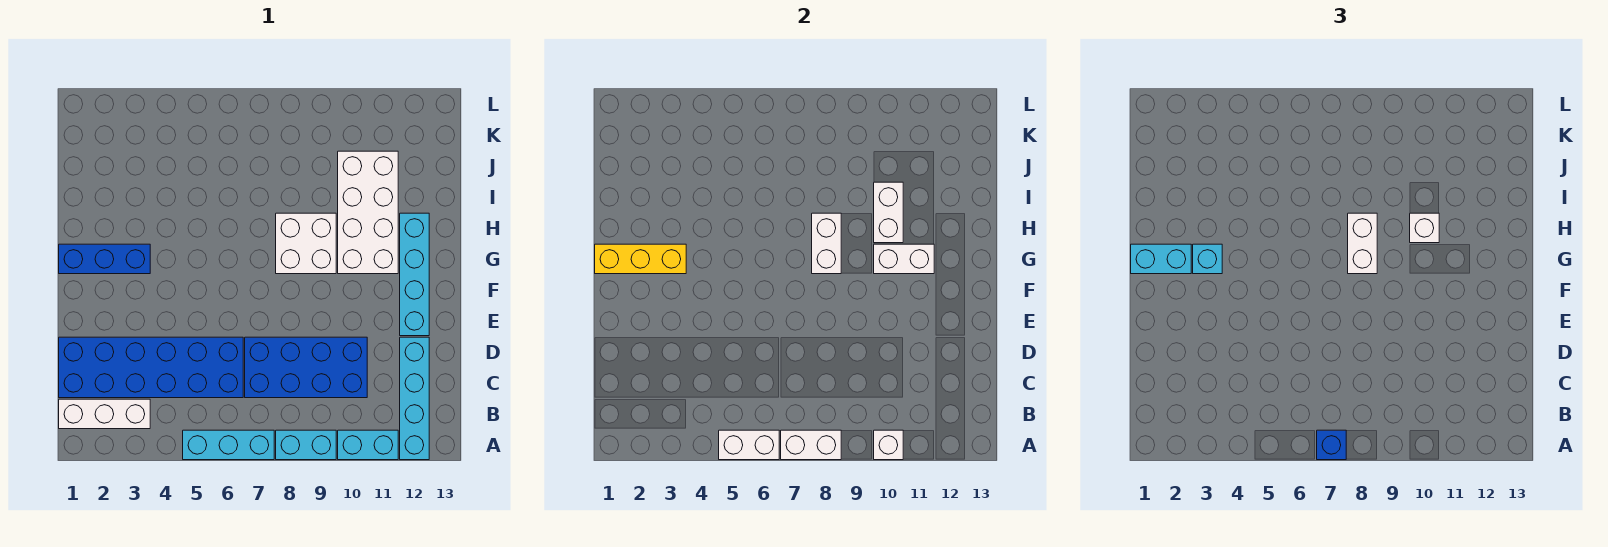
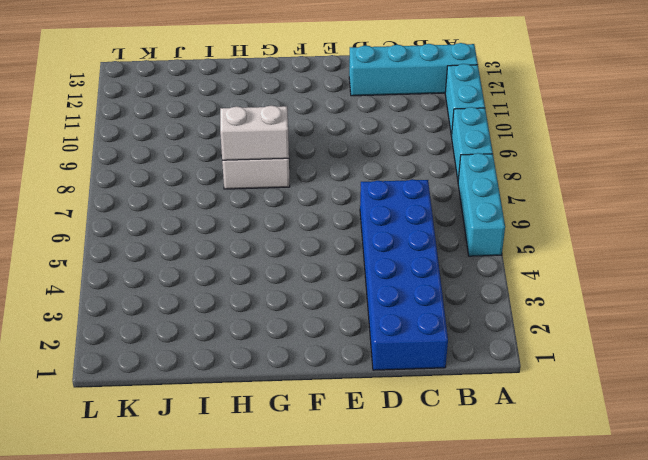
none -> white brick B1:B3 level 1
none -> blue brick C7:D10 level 1
none -> cyan brick E12:H12 level 1

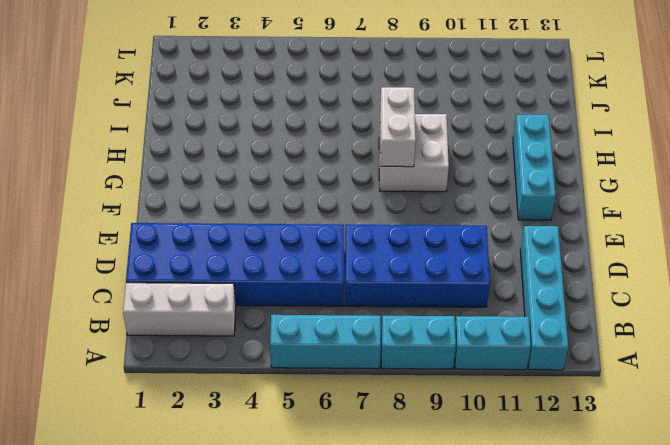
cyan brick F12:H12 level 1 -> cyan brick E12:H12 level 1
none -> blue brick G1:G3 level 1
none -> white brick G10:J11 level 1
none -> white brick A5:A6 level 2

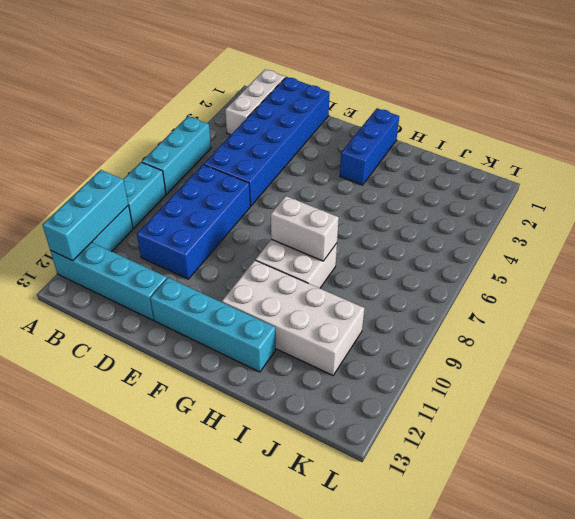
cyan brick A10:A12 level 2 -> white brick A10 level 2
none -> white brick A5:A6 level 2
none -> white brick A7:A8 level 2
none -> yellow brick G1:G3 level 2

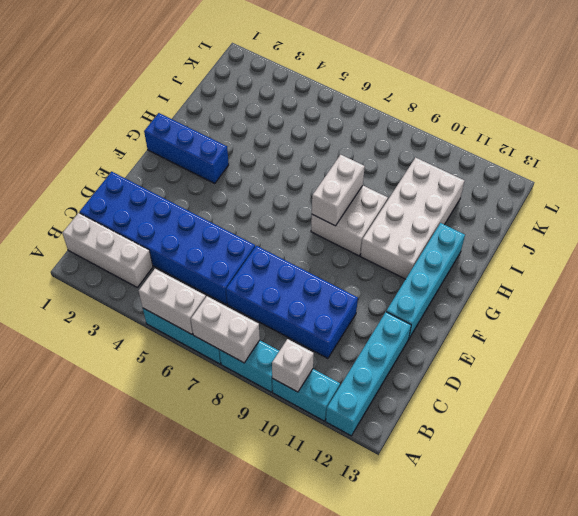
none -> yellow brick G1:G3 level 2
none -> white brick G10:G11 level 2
none -> white brick H10:I10 level 2

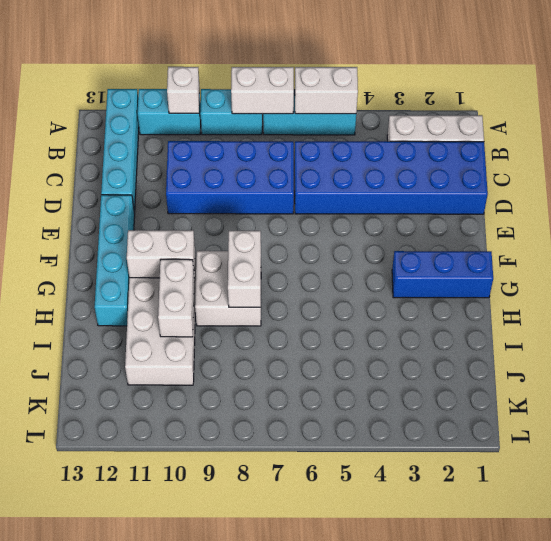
none -> yellow brick G1:G3 level 2
none -> blue brick A7 level 3
none -> cyan brick G1:G2 level 3

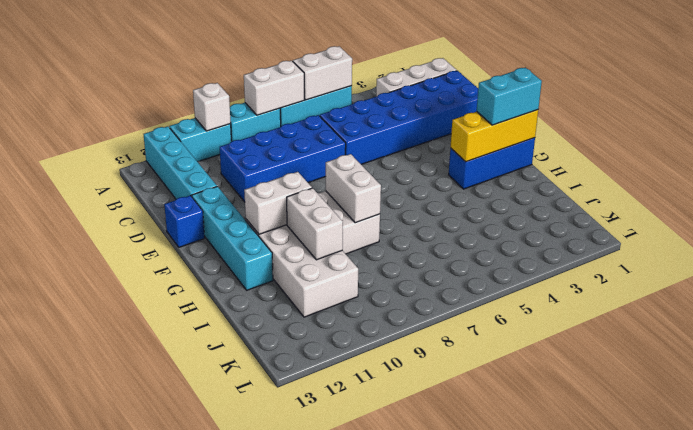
blue brick E13 level 1 -> blue brick A7 level 3
none -> cyan brick G3 level 3
none -> white brick G8:H8 level 3
none -> white brick H10 level 3

